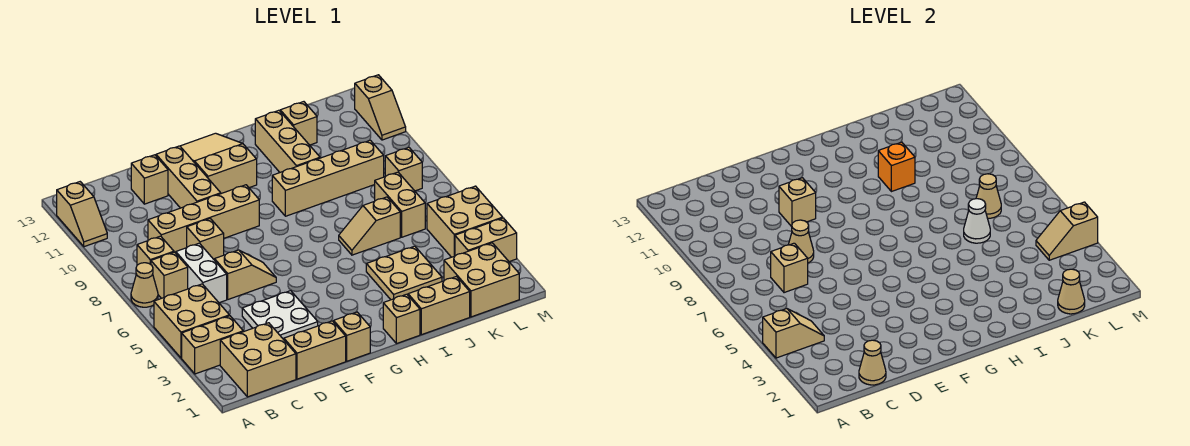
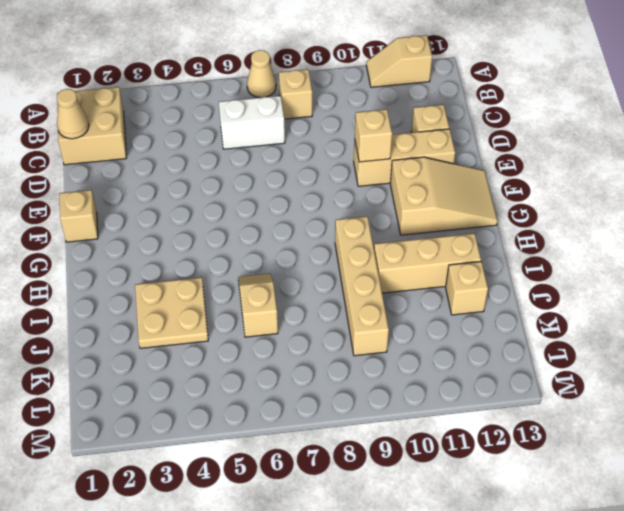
none -> tan brick A3:B3 level 1
none -> tan brick A4:B5 level 1
none -> tan brick B7 level 1
none -> tan brick C9:F9 level 1

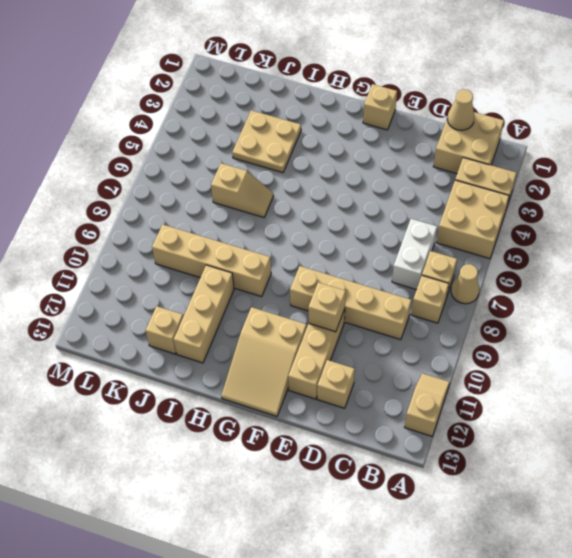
none -> tan brick D1:E1 level 1
none -> white plate D3:E4 level 1
none -> tan slope D6:E6 level 1 top D
none -> tan brick D8 level 1

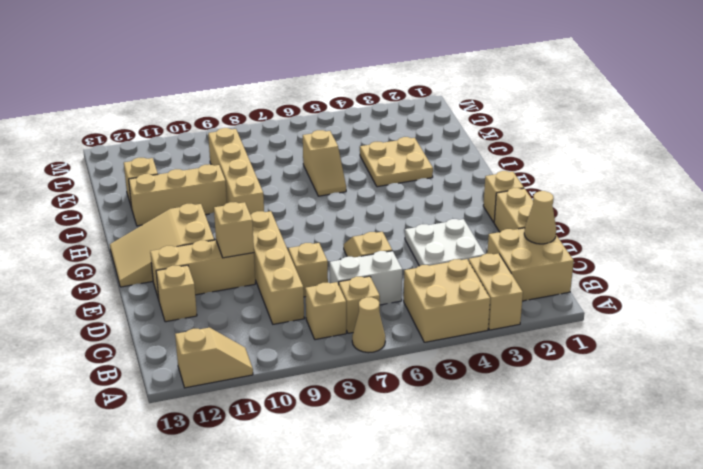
none -> tan brick H1 level 1
none -> tan brick I1:J1 level 1
none -> tan brick K1:L2 level 1
none -> tan brick K6:K7 level 1

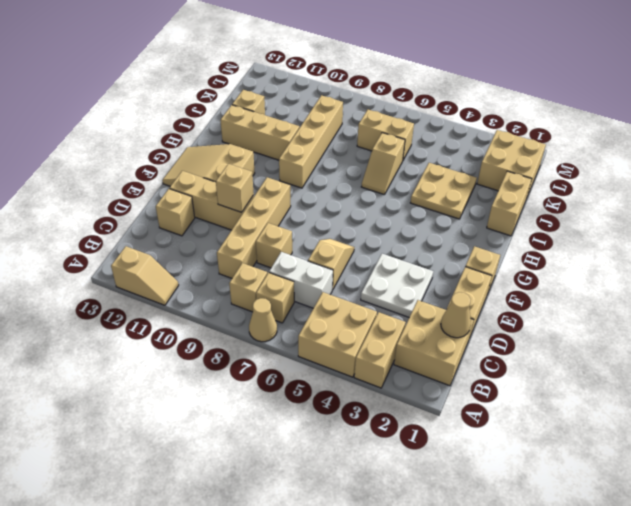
none -> tan brick H1 level 1
none -> tan brick L3:M3 level 1
none -> tan brick L4:M5 level 1
none -> tan brick L8 level 1

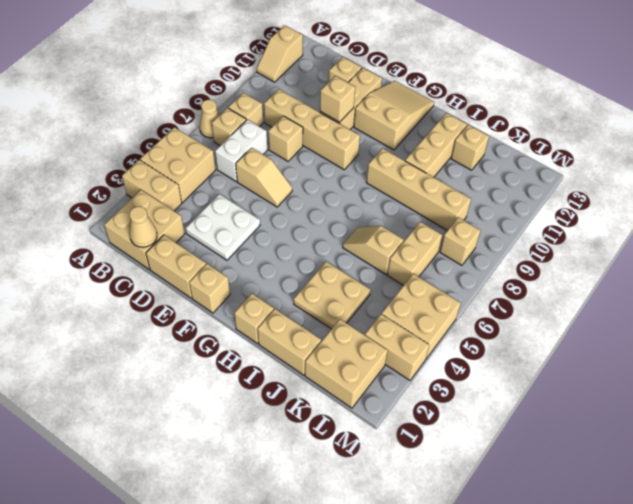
none -> tan slope M11:M12 level 1 top 12
none -> tan slope A4:B4 level 2 top A
none -> tan brick C7 level 2
none -> tan cone D8 level 2

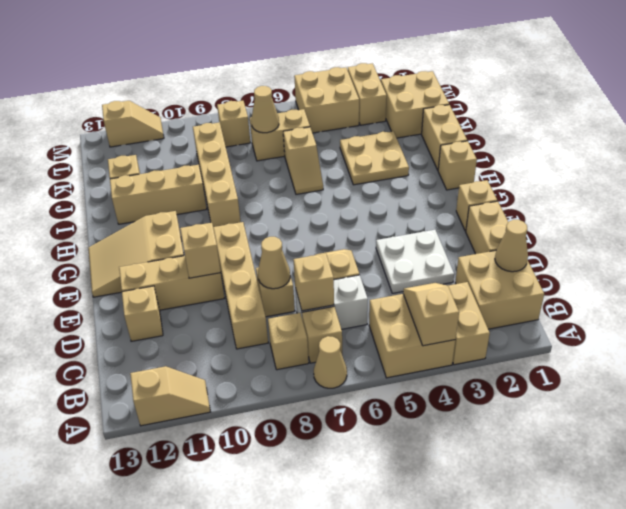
none -> orange brick I10 level 2
none -> white cone J6 level 2
none -> tan cone K1 level 2
none -> tan slope L4:M4 level 2 top M

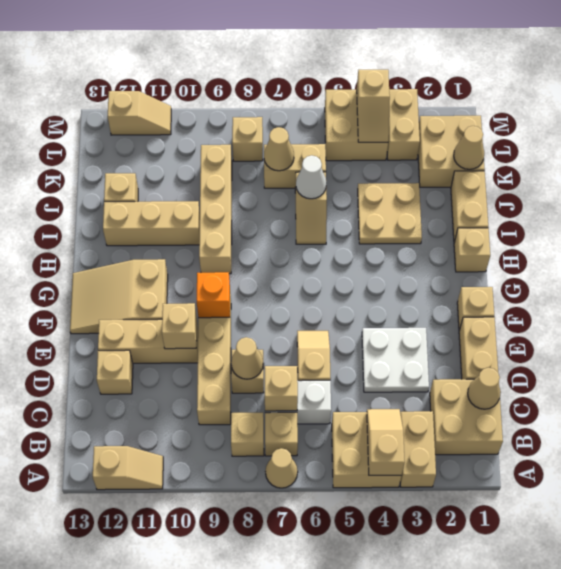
orange brick F9 level 2 -> orange brick I10 level 2

